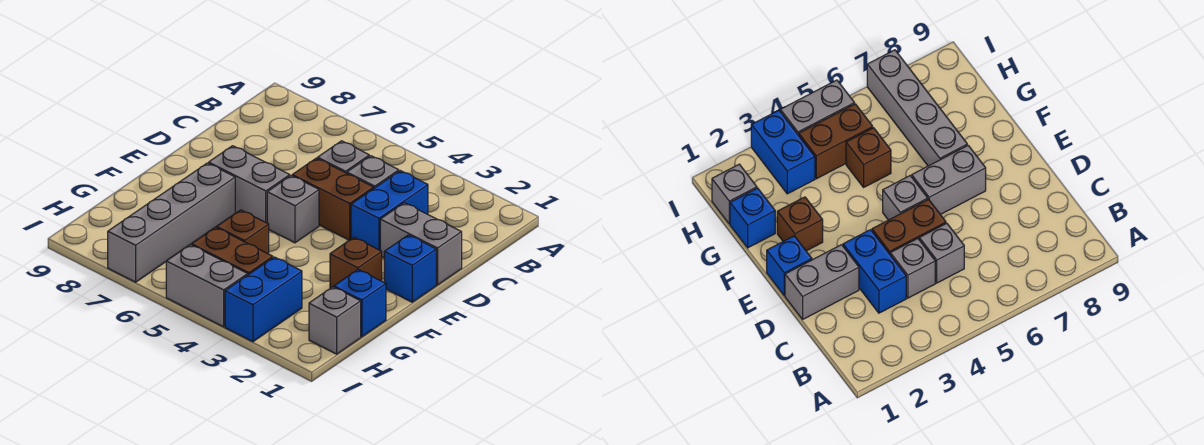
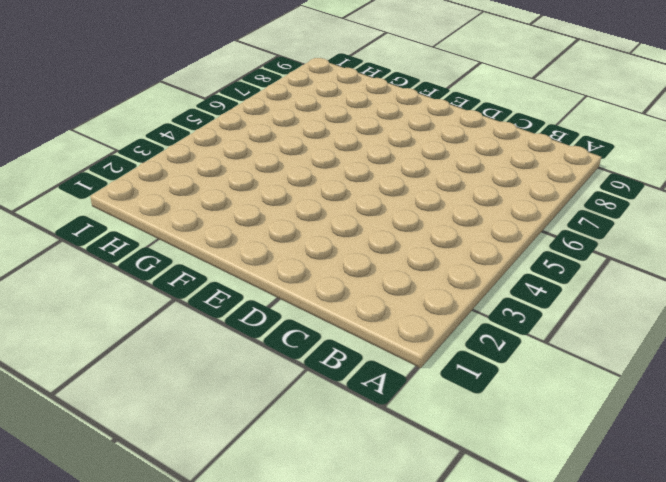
none -> blue brick C3:D3 level 1
none -> grey brick C4 level 1
none -> grey brick C5 level 1

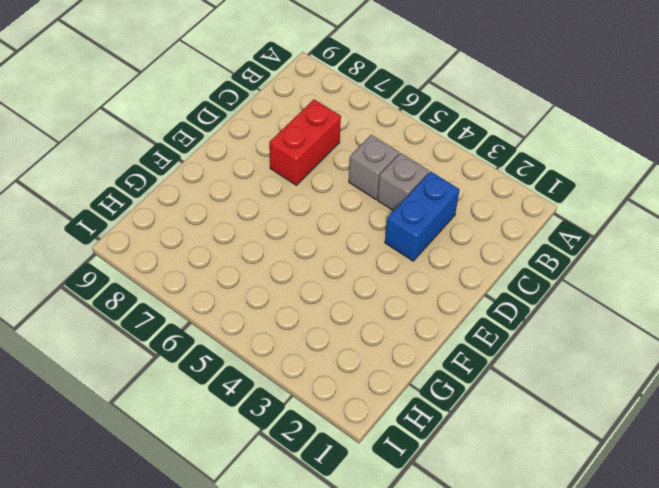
red brick C7:D7 level 1 -> none
none -> grey brick D1:D2 level 1
none -> brown brick D4:D5 level 1
none -> blue brick E1 level 1

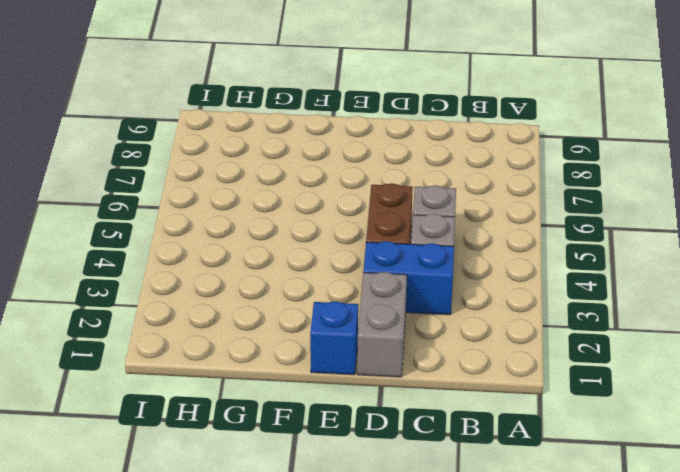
none -> grey brick E5 level 1
none -> grey brick E6:E7 level 1
none -> brown brick F2 level 1

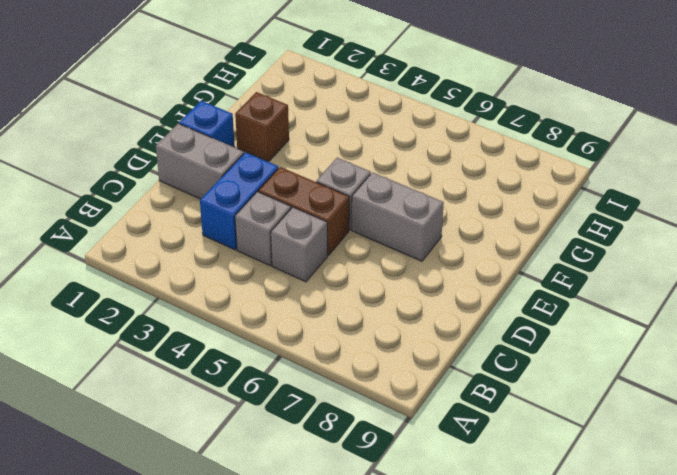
none -> grey brick F7:I7 level 1
none -> blue brick G1 level 1
none -> brown brick G5 level 1

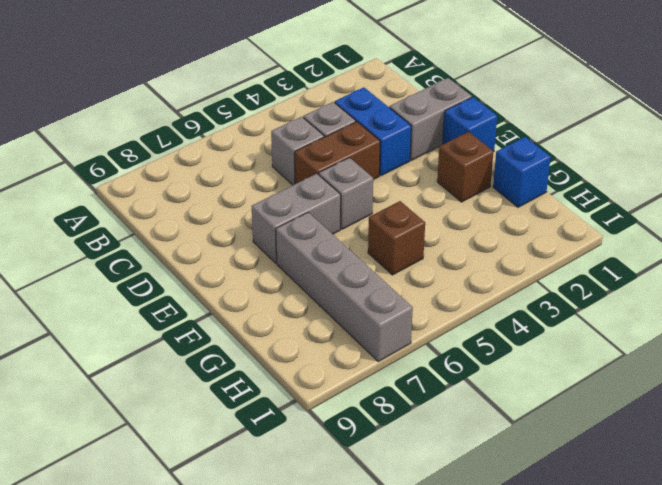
none -> grey brick H1 level 1
none -> blue brick H3:I3 level 1
none -> brown brick H4:H5 level 1

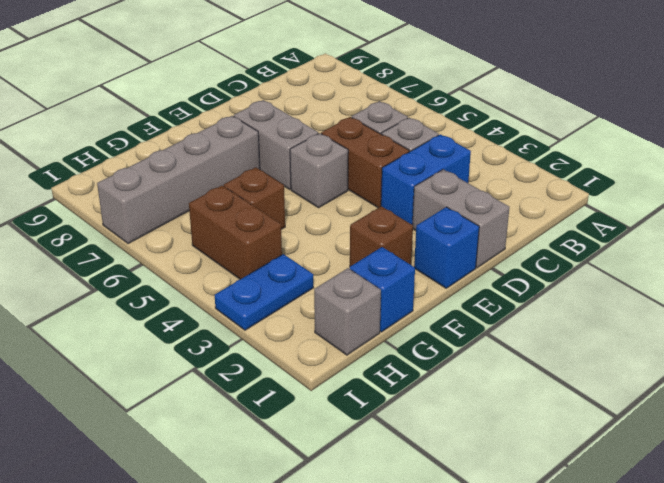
blue plate H3:I3 level 1 -> blue brick H3:I3 level 1
none -> grey brick I4:I5 level 1

